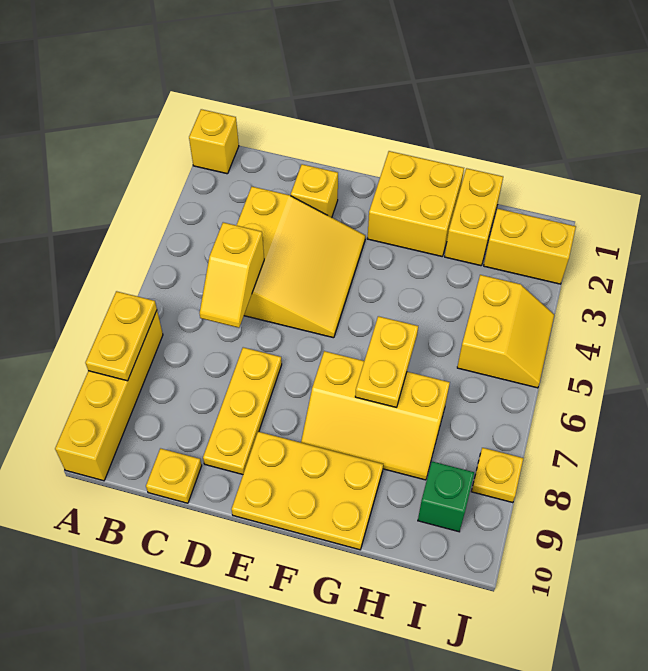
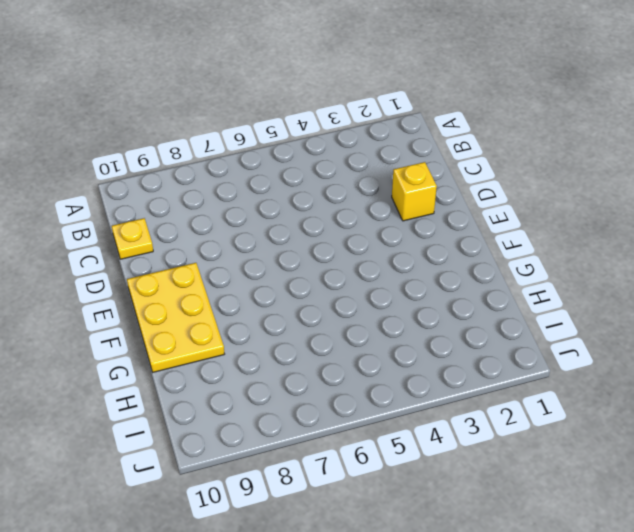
none -> yellow brick A1 level 1
none -> yellow brick A7:A10 level 1
none -> yellow slope C3:E5 level 1 top C

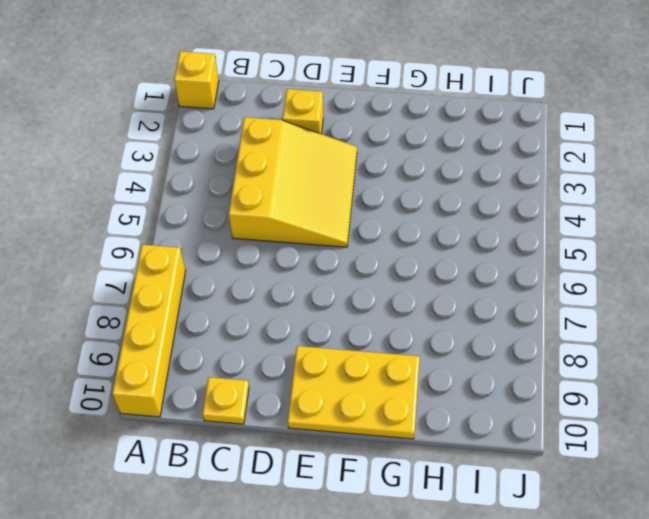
none -> yellow plate D7:D9 level 1
none -> yellow brick F1:G2 level 1
none -> yellow slope F7:H8 level 1 top 7

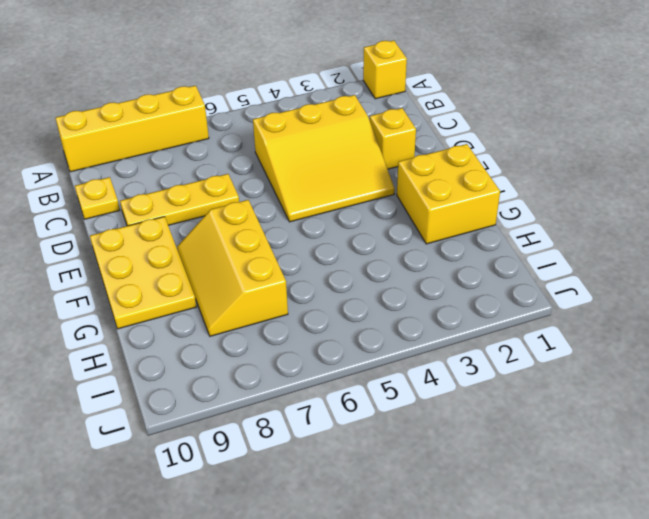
none -> yellow brick H1:H2 level 1
none -> yellow brick I2:J2 level 1
none -> yellow slope I4:J5 level 1 top I

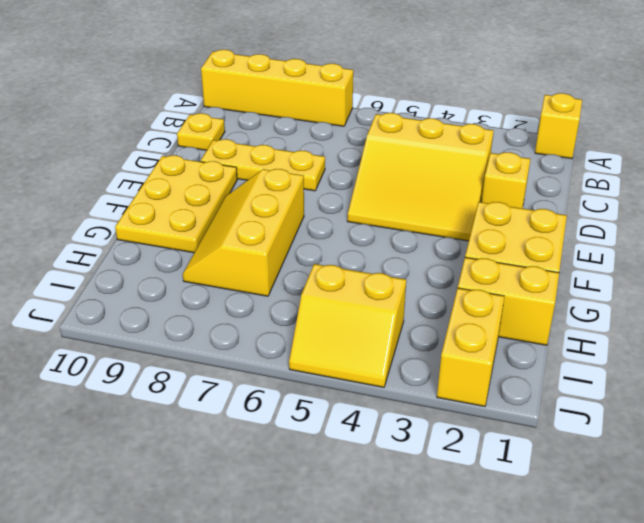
none -> green brick I9 level 1
none -> yellow plate J8 level 1
none -> yellow plate A7:A8 level 2

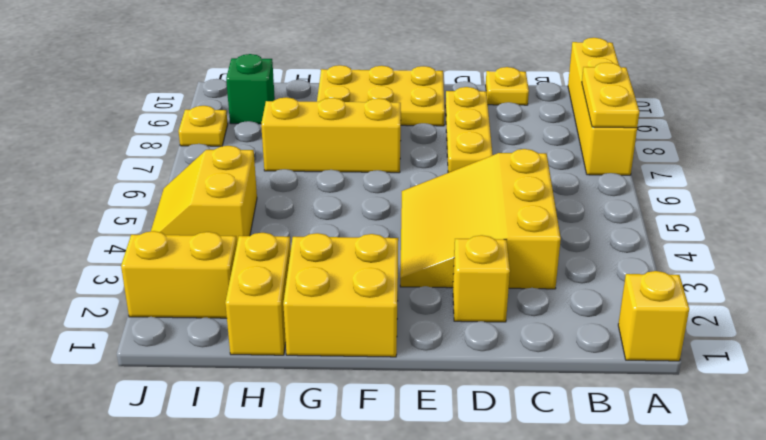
none -> yellow slope C5:C6 level 2 top 5
none -> yellow plate G6:G7 level 2

